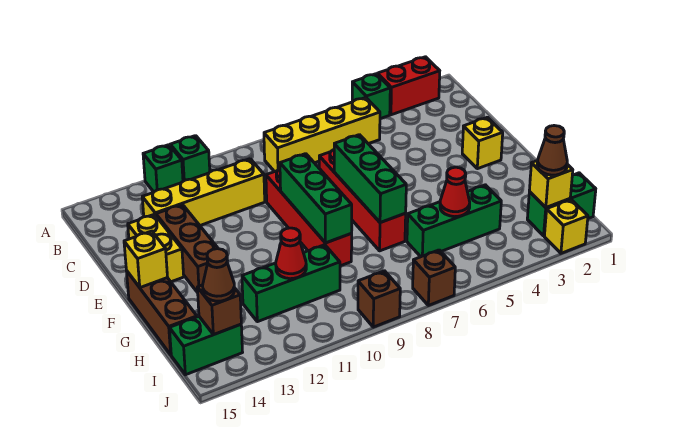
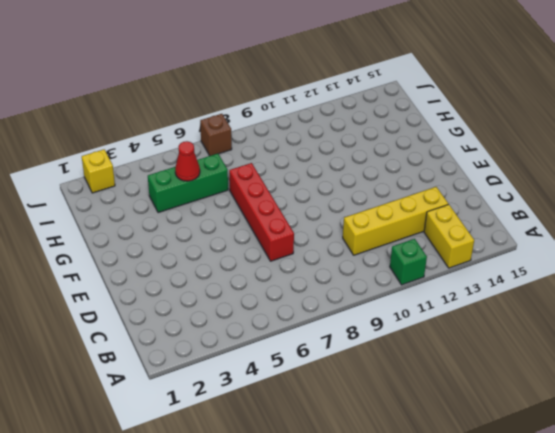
yellow brick A13:B13 level 1 -> yellow brick D14:E14 level 1
none -> red brick A2:A3 level 1
none -> green brick A4 level 1
none -> green brick A12 level 1

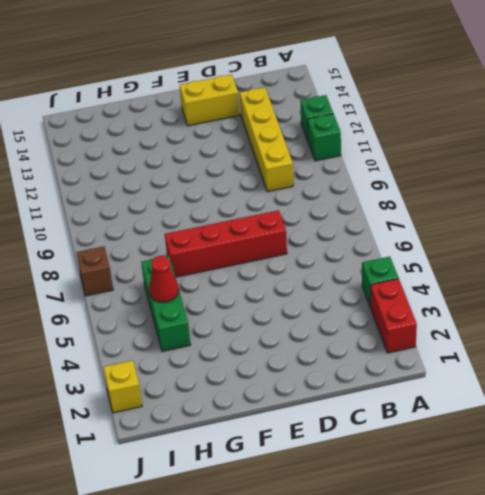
none -> yellow brick B5:B8 level 1
none -> red brick D9:G9 level 1
none -> brown brick D13:F13 level 1

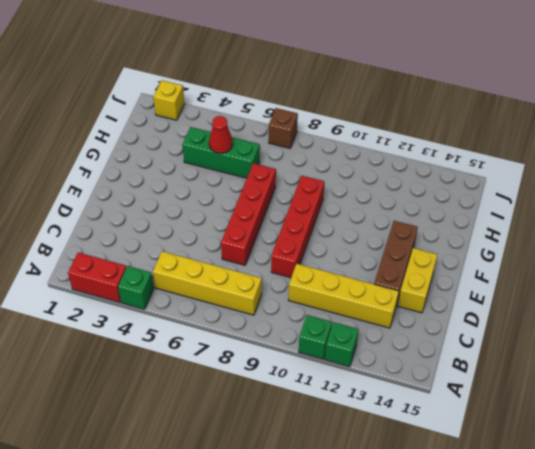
none -> yellow brick E2 level 1
none -> brown brick F15:H15 level 1
none -> green brick H10:H12 level 1

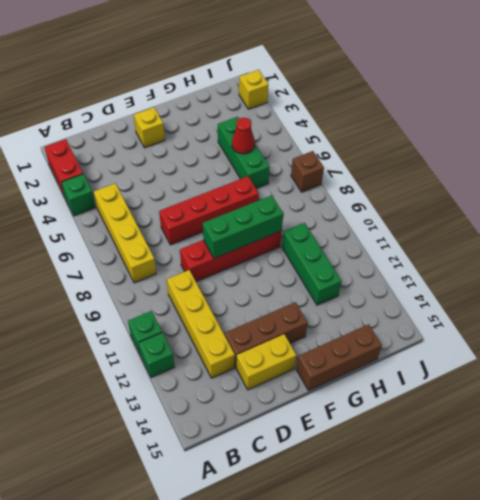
none -> green brick I1:I2 level 1
none -> green brick I14:I15 level 1
none -> brown brick J9 level 1

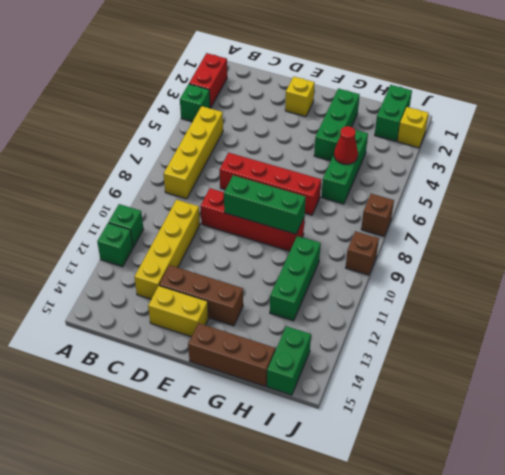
green brick G2:G4 level 1 -> green brick E7:G7 level 2
none -> yellow brick F15 level 2
none -> red cone H11 level 2
none -> yellow brick I2 level 2

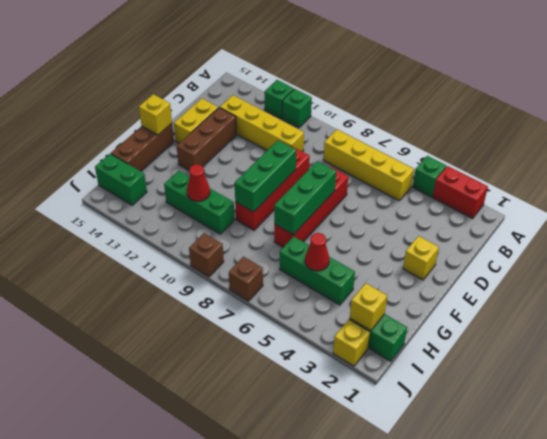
none -> brown brick I14 level 2
none -> brown cone I2 level 3
none -> brown cone I14 level 3

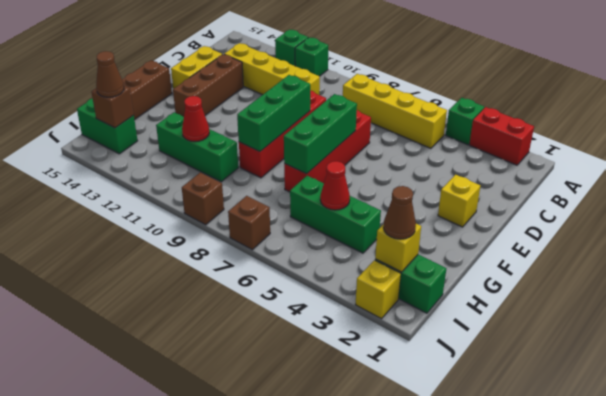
none -> yellow brick F15 level 2

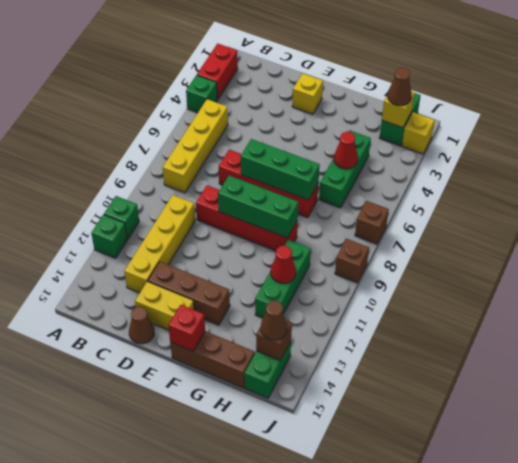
brown cone D15 level 1 -> none
red brick F15 level 2 -> yellow brick F15 level 2

